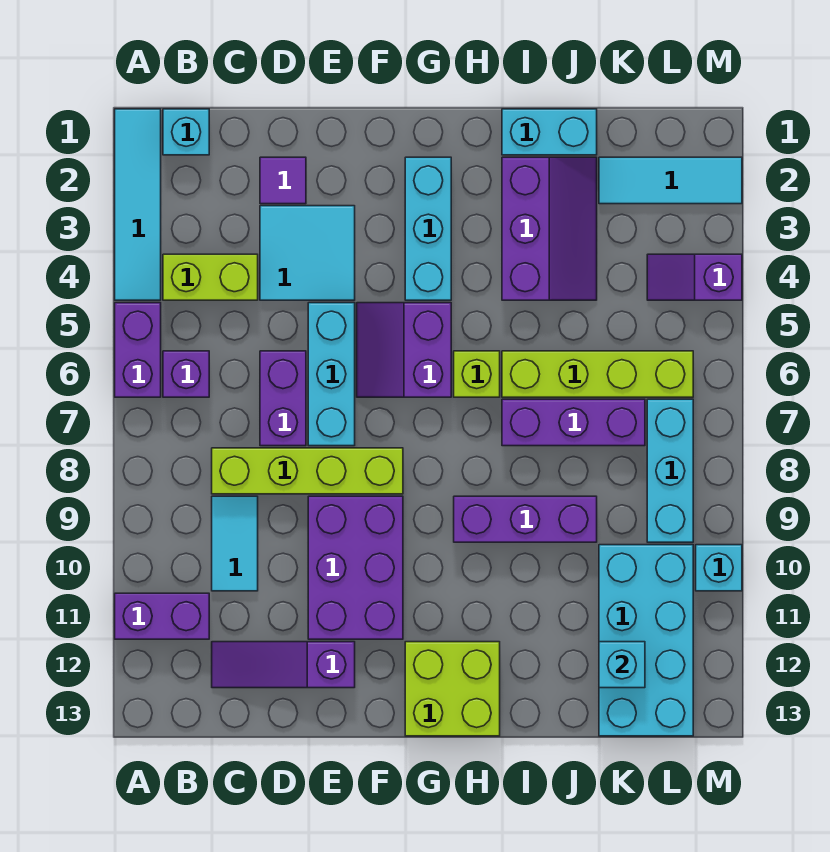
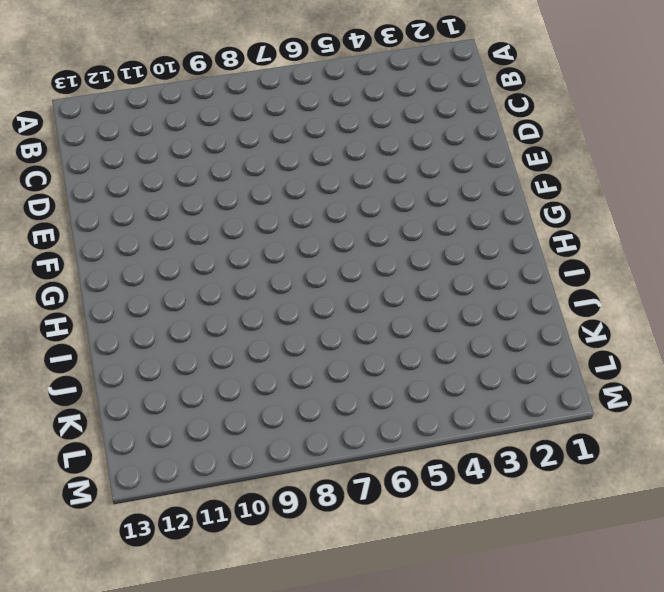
none -> cyan tile A1:A4 level 1
none -> purple brick A5:A6 level 1
none -> purple brick A11:B11 level 1

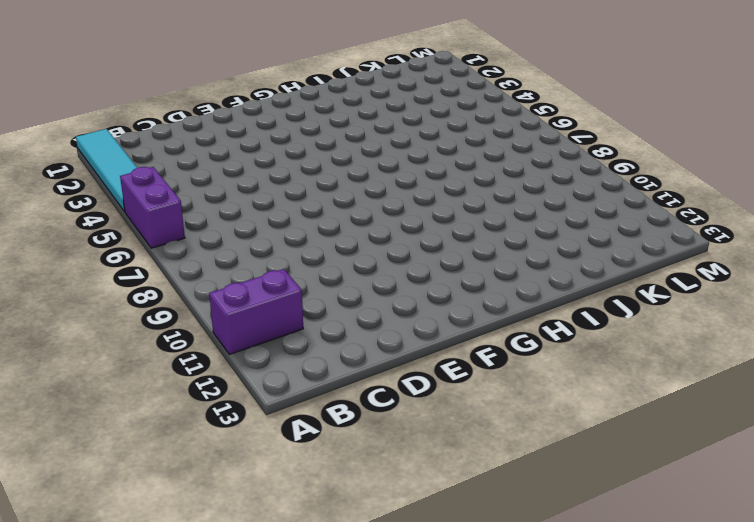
none -> cyan brick B1 level 1
none -> lime brick B4:C4 level 1
none -> purple brick B6 level 1

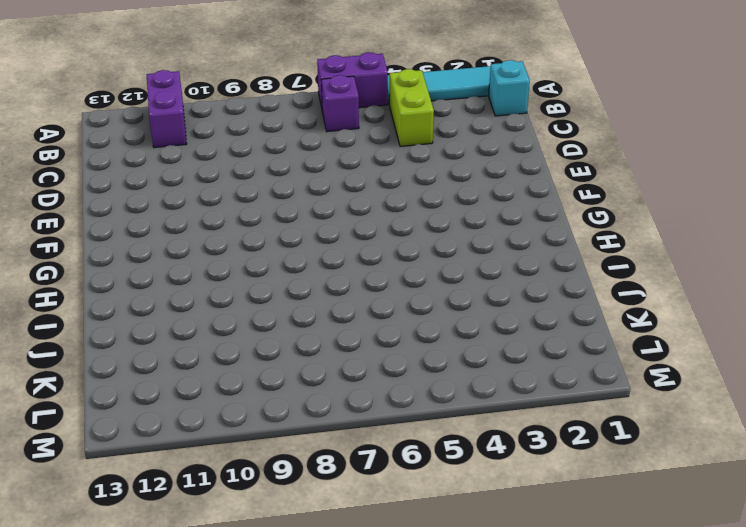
none -> lime brick C8:F8 level 1
none -> cyan tile C9:C10 level 1
none -> purple slope C12:E12 level 1 top E

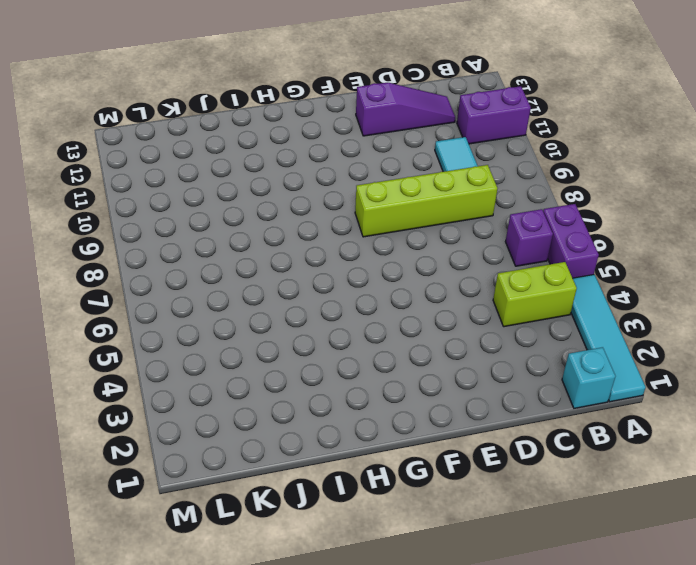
none -> purple tile D2 level 1
none -> cyan tile D3:E4 level 1
none -> purple brick D6:D7 level 1

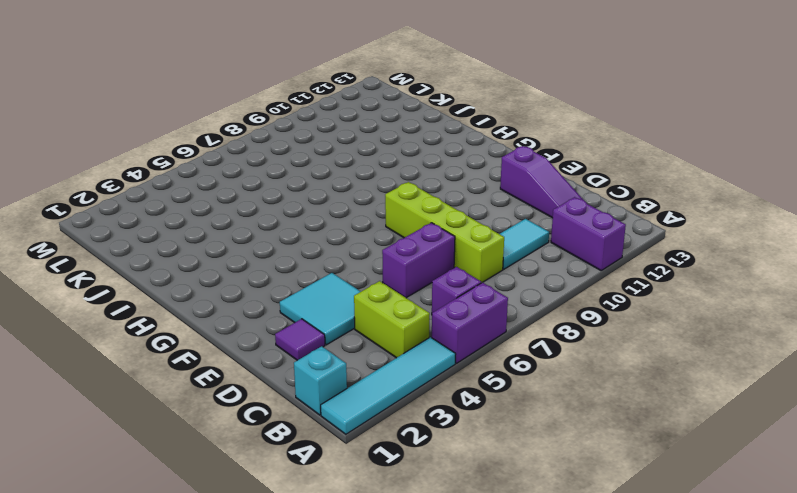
none -> cyan brick E5:E7 level 1
none -> purple brick E9:F11 level 1
none -> purple slope F5:G6 level 1 top G

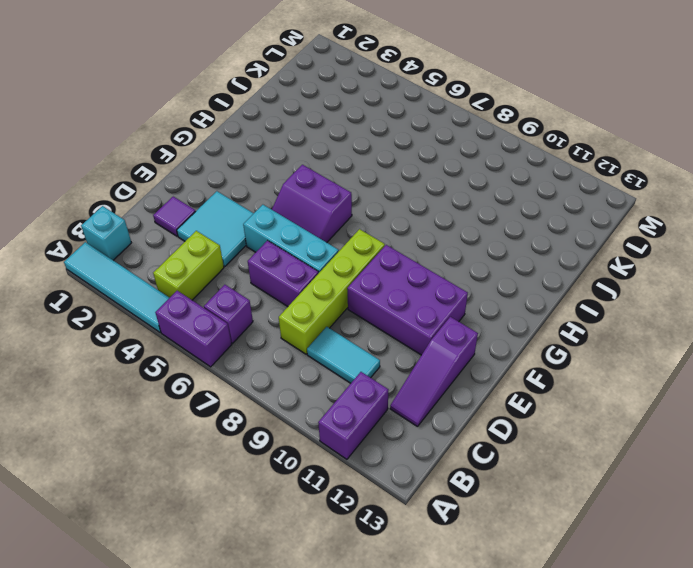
none -> cyan brick G2:G4 level 1
none -> lime brick G12:H13 level 1
none -> lime brick H6 level 1

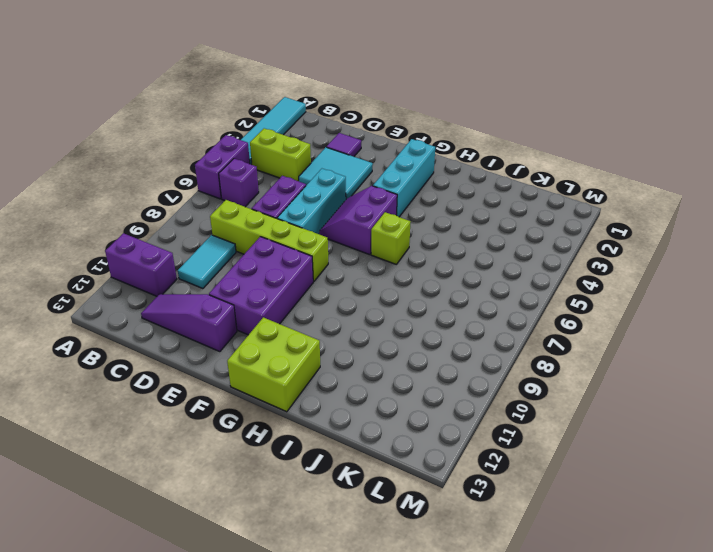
none -> cyan brick B1 level 1
none -> purple brick H9:J9 level 1
none -> cyan brick I1:J1 level 1

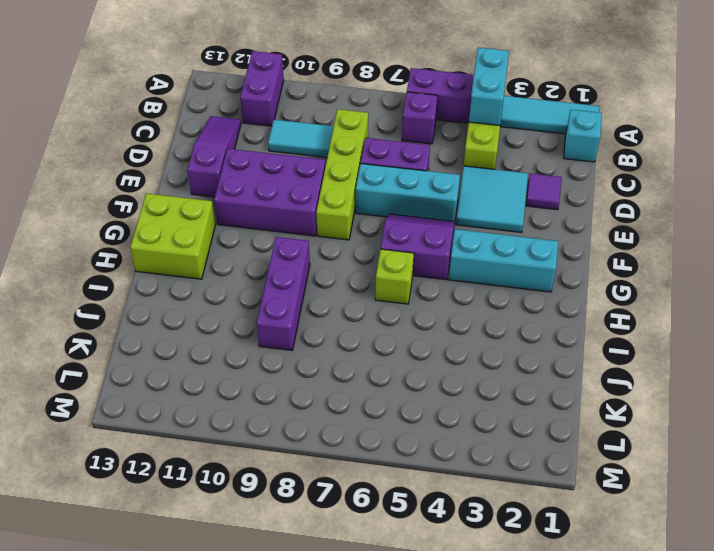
cyan brick A4:B4 level 2 -> cyan brick I1:J1 level 1
none -> purple slope I2:J4 level 1 top I
none -> lime brick I6:L6 level 1
none -> purple brick I7:K7 level 1

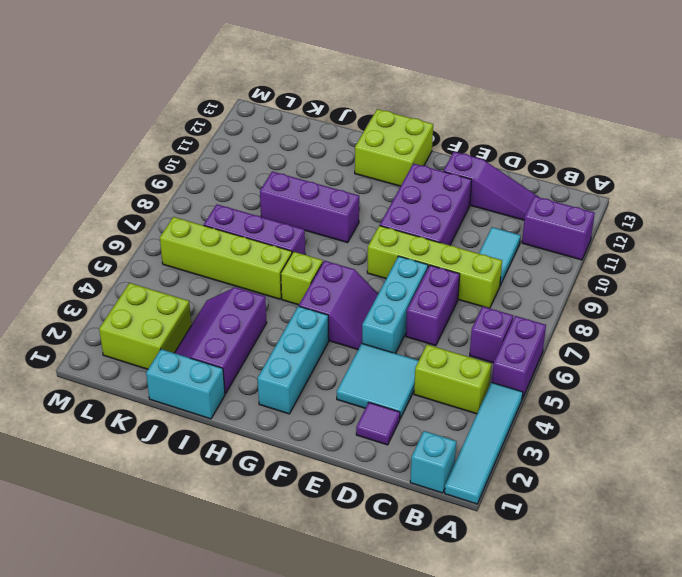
lime brick K2:L3 level 1 -> cyan tile K2:M2 level 1
none -> cyan brick K10:L13 level 1
none -> purple slope L4:M4 level 1 top M
none -> cyan brick L7:L9 level 1

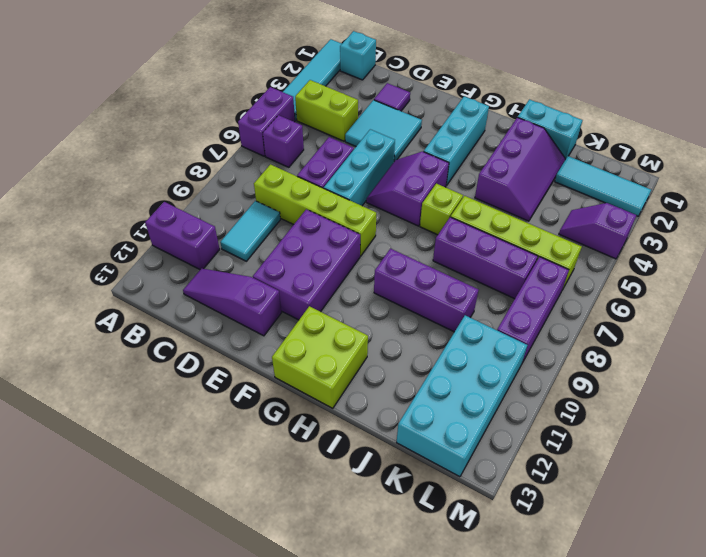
purple brick L7:L9 level 1 -> cyan brick L7:L9 level 1
none -> cyan brick M10 level 1
none -> cyan brick K12 level 2

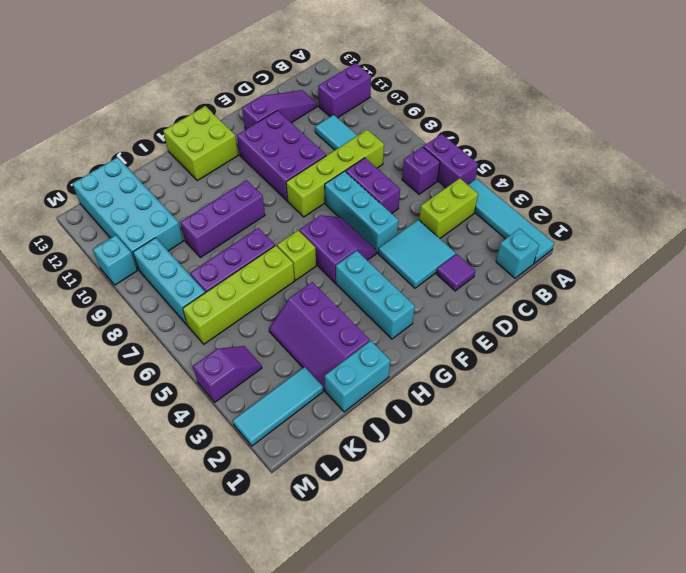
none -> cyan brick K12 level 2

